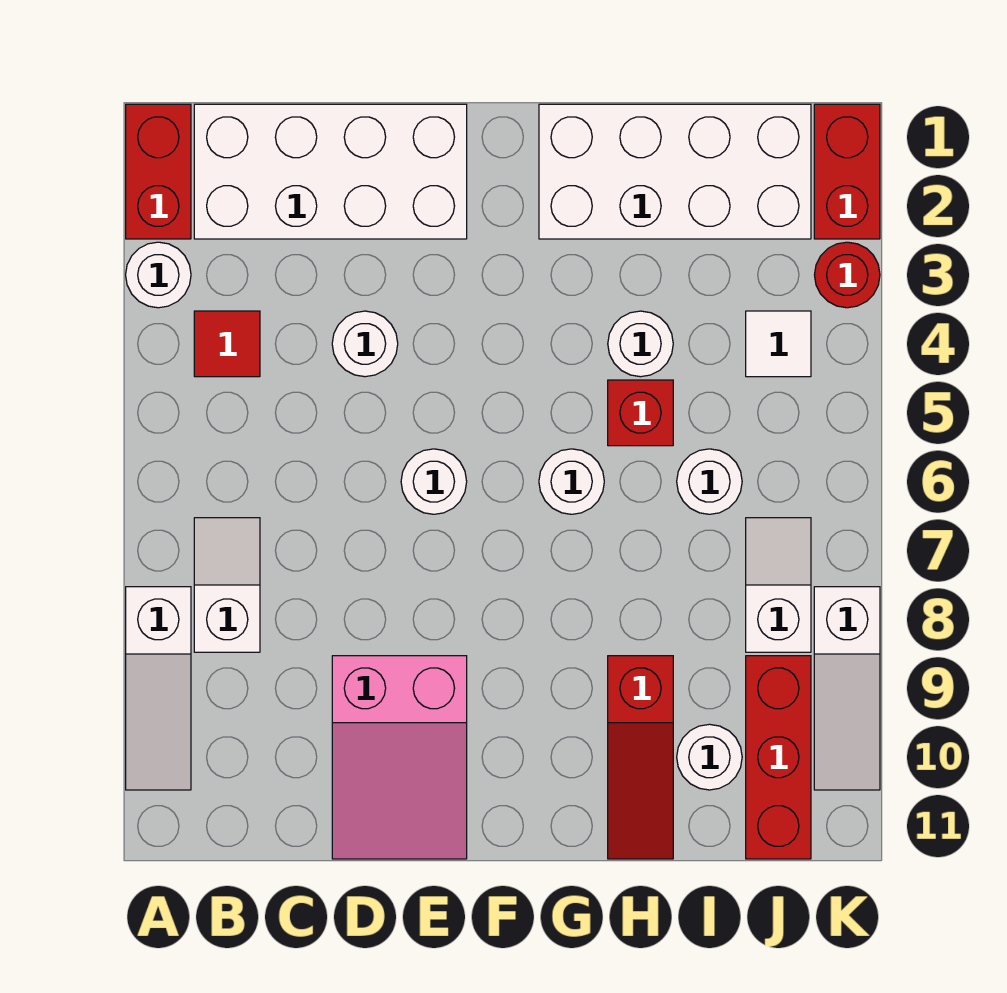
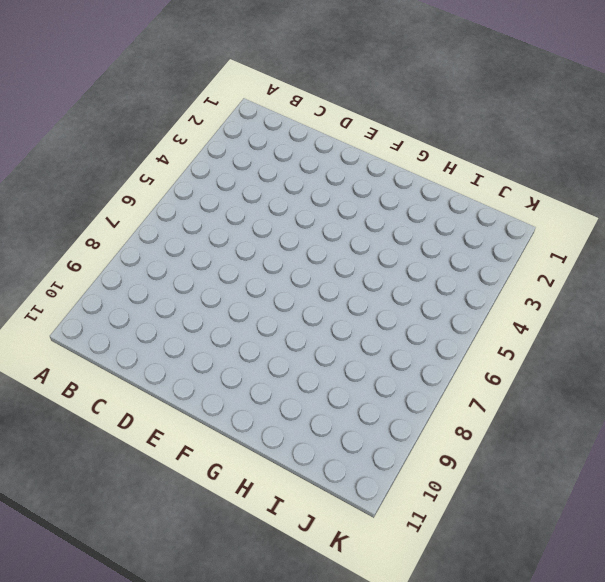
none -> red brick A1:A2 level 1
none -> white round brick A3 level 1
none -> white slope A8:A10 level 1 top 8

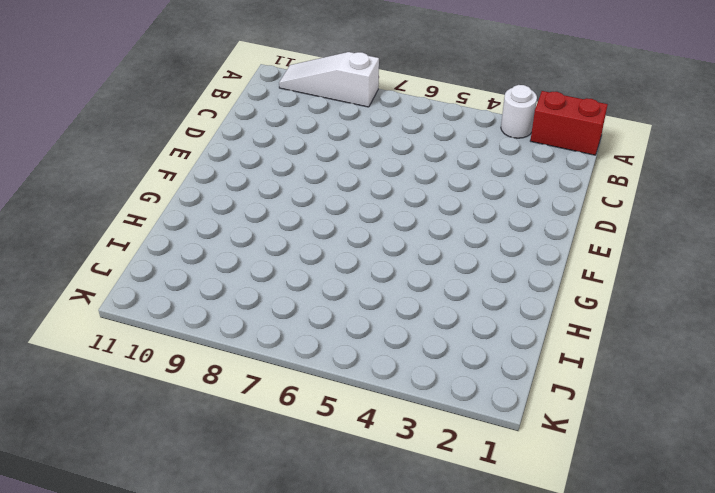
none -> white brick B1:E2 level 1
none -> red tile B4 level 1
none -> white slope B7:B8 level 1 top 8

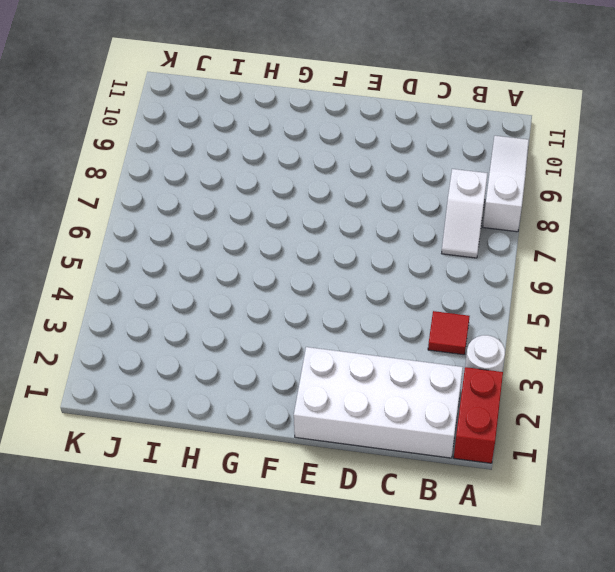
none -> white round brick D4 level 1
none -> pink slope D9:E11 level 1 top 9
none -> white round brick E6 level 1

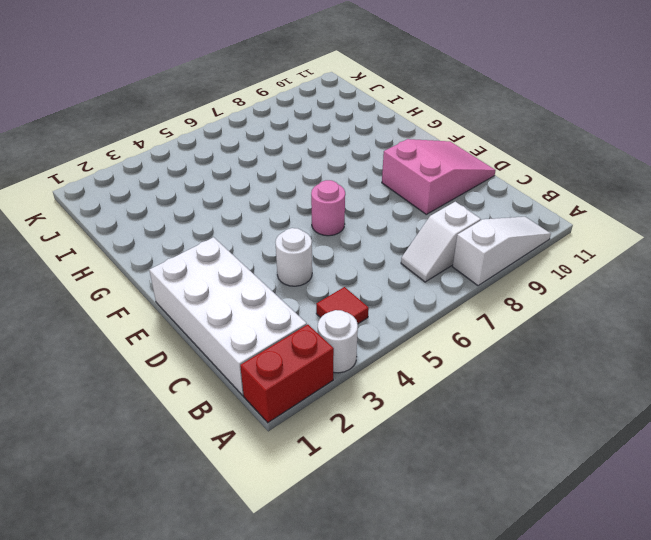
pink round brick E6 level 1 -> white round brick E6 level 1
none -> white brick G1:J2 level 1
none -> white round brick G6 level 1
none -> white round brick H4 level 1

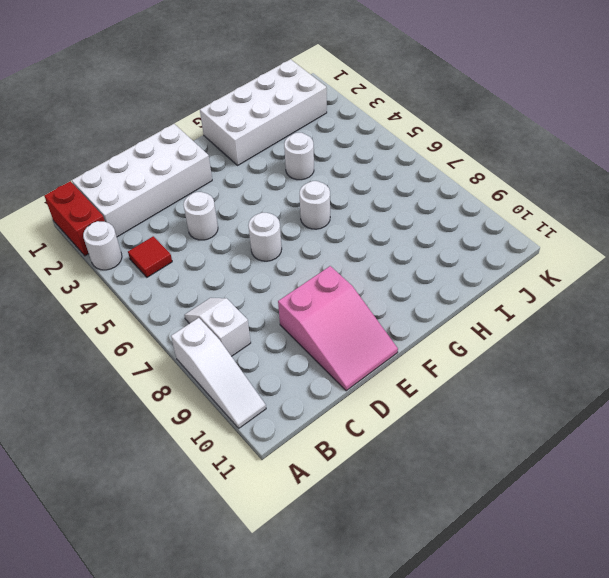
none -> red brick H5 level 1
none -> red slope H9:H11 level 1 top 9
none -> white round brick I6 level 1

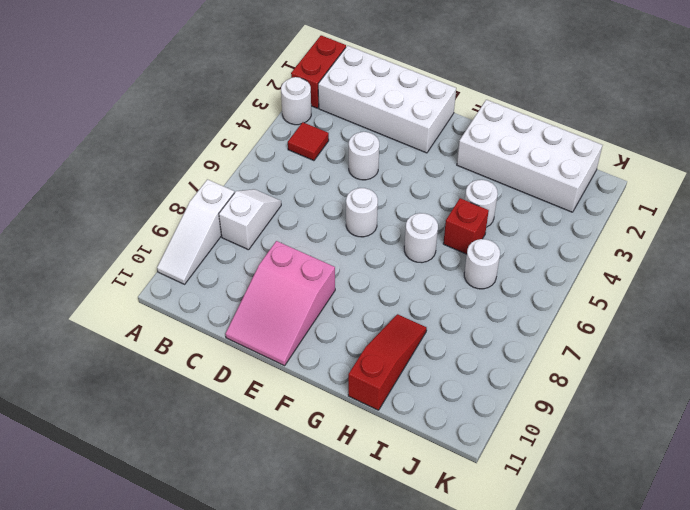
red slope H9:H11 level 1 top 11 -> red slope H9:H11 level 1 top 9
none -> white round brick I10 level 1
none -> white tile J4 level 1
none -> white slope J7:J8 level 1 top 8

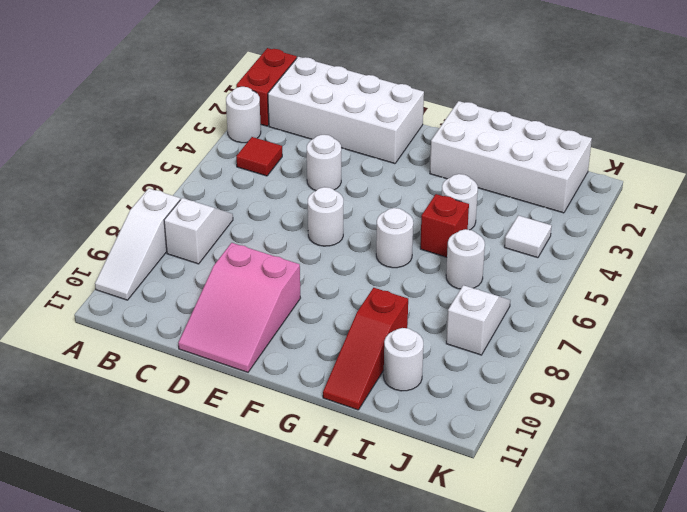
none -> red brick J9:J11 level 1
none -> red brick K1:K2 level 1
none -> red round brick K3 level 1

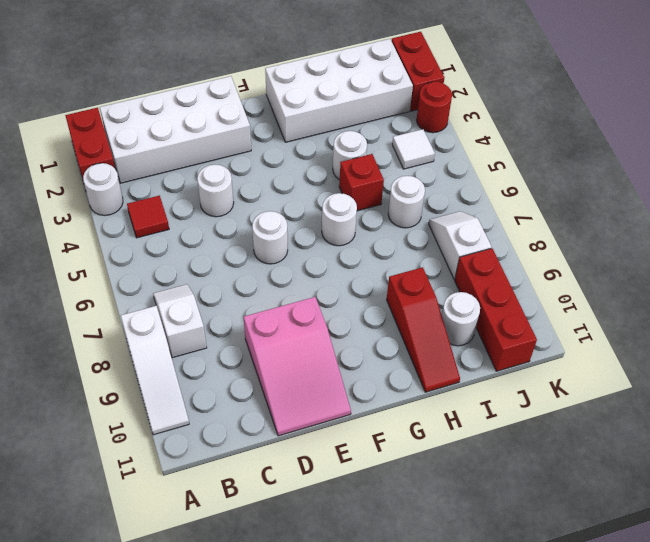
none -> white slope K8:K10 level 1 top 8

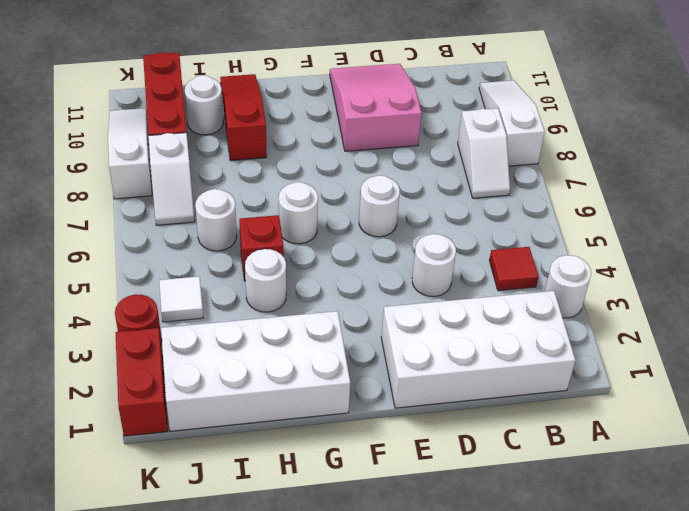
none -> red brick A1:A2 level 1

